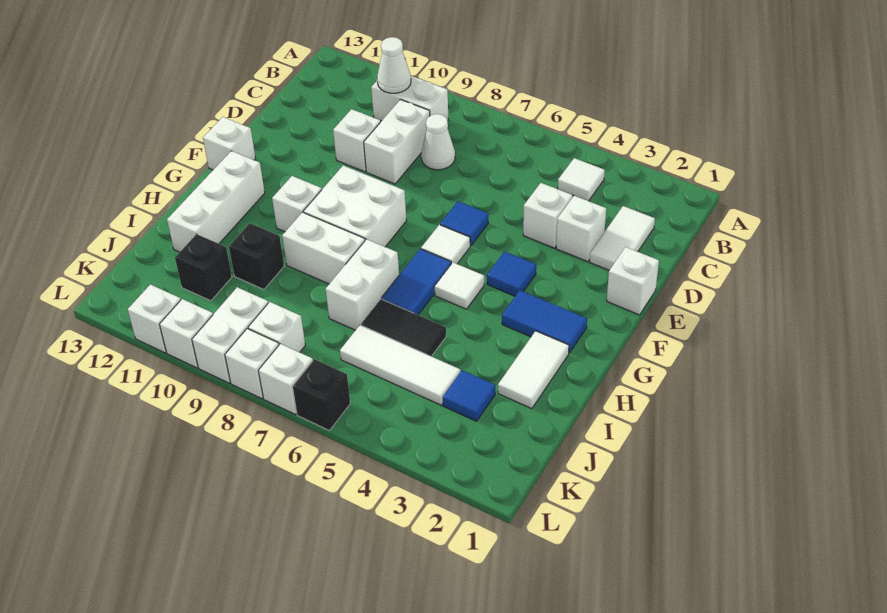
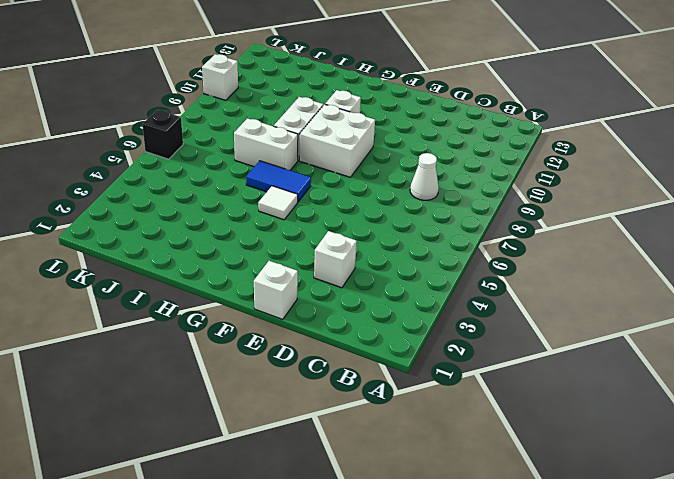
none -> white tile B4 level 1
none -> white brick B9:B10 level 1
none -> white tile C2:D2 level 1
none -> white brick C9:D9 level 1

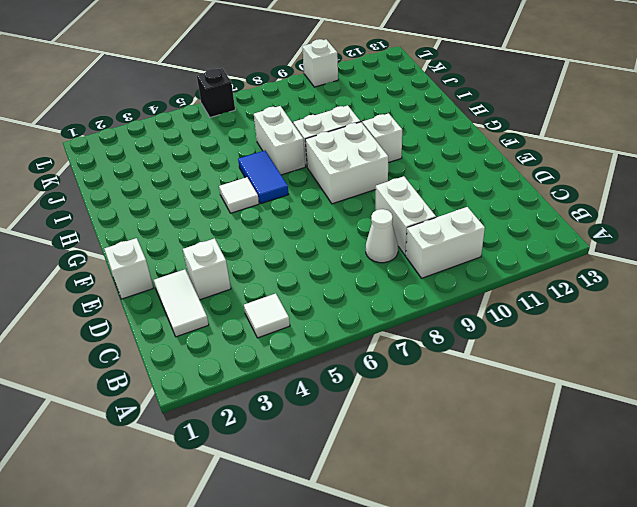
none -> white brick D4 level 1
none -> white brick D10 level 1
none -> blue tile E6 level 1
none -> blue tile F4 level 1

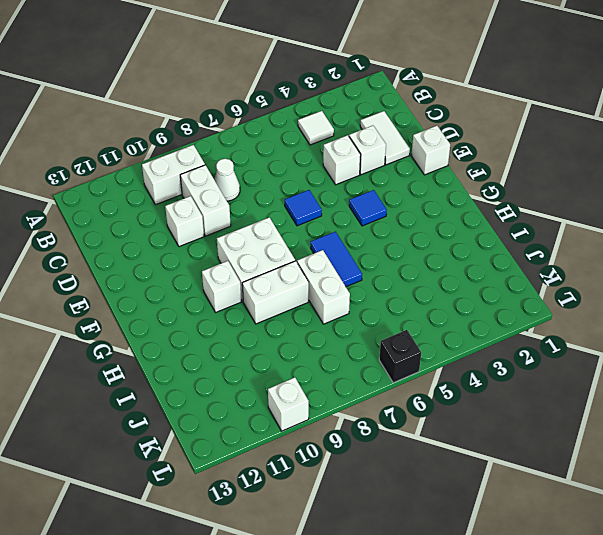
none -> white tile F6 level 1
none -> white brick F13 level 1
none -> blue tile G2:G3 level 1
none -> white tile G5 level 1

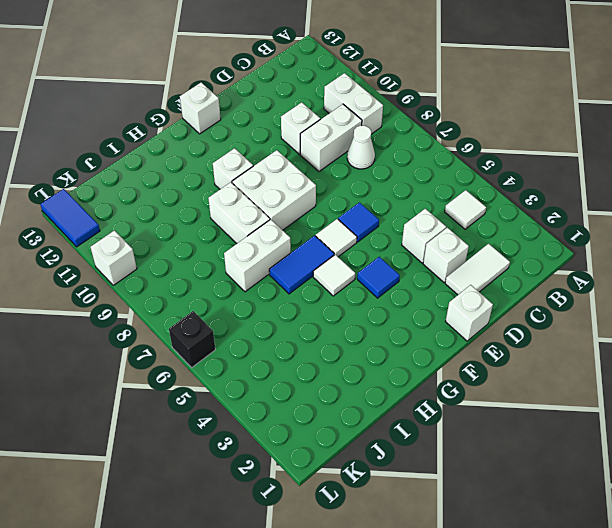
blue tile L12:L13 level 1 -> blue tile G2:G3 level 1
none -> white brick G12:I12 level 1
none -> white tile H2:I2 level 1
none -> black tile I5:I6 level 1
none -> black brick I10 level 1

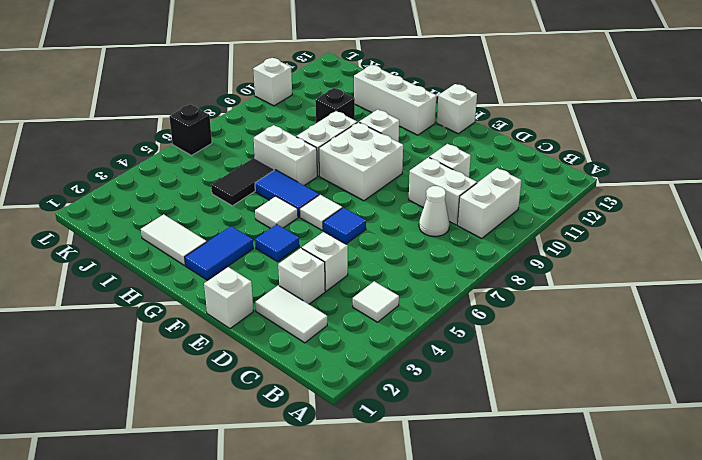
none -> blue tile J3 level 1
none -> white tile J4:J6 level 1
none -> black brick J11 level 1
none -> white brick K8 level 1

